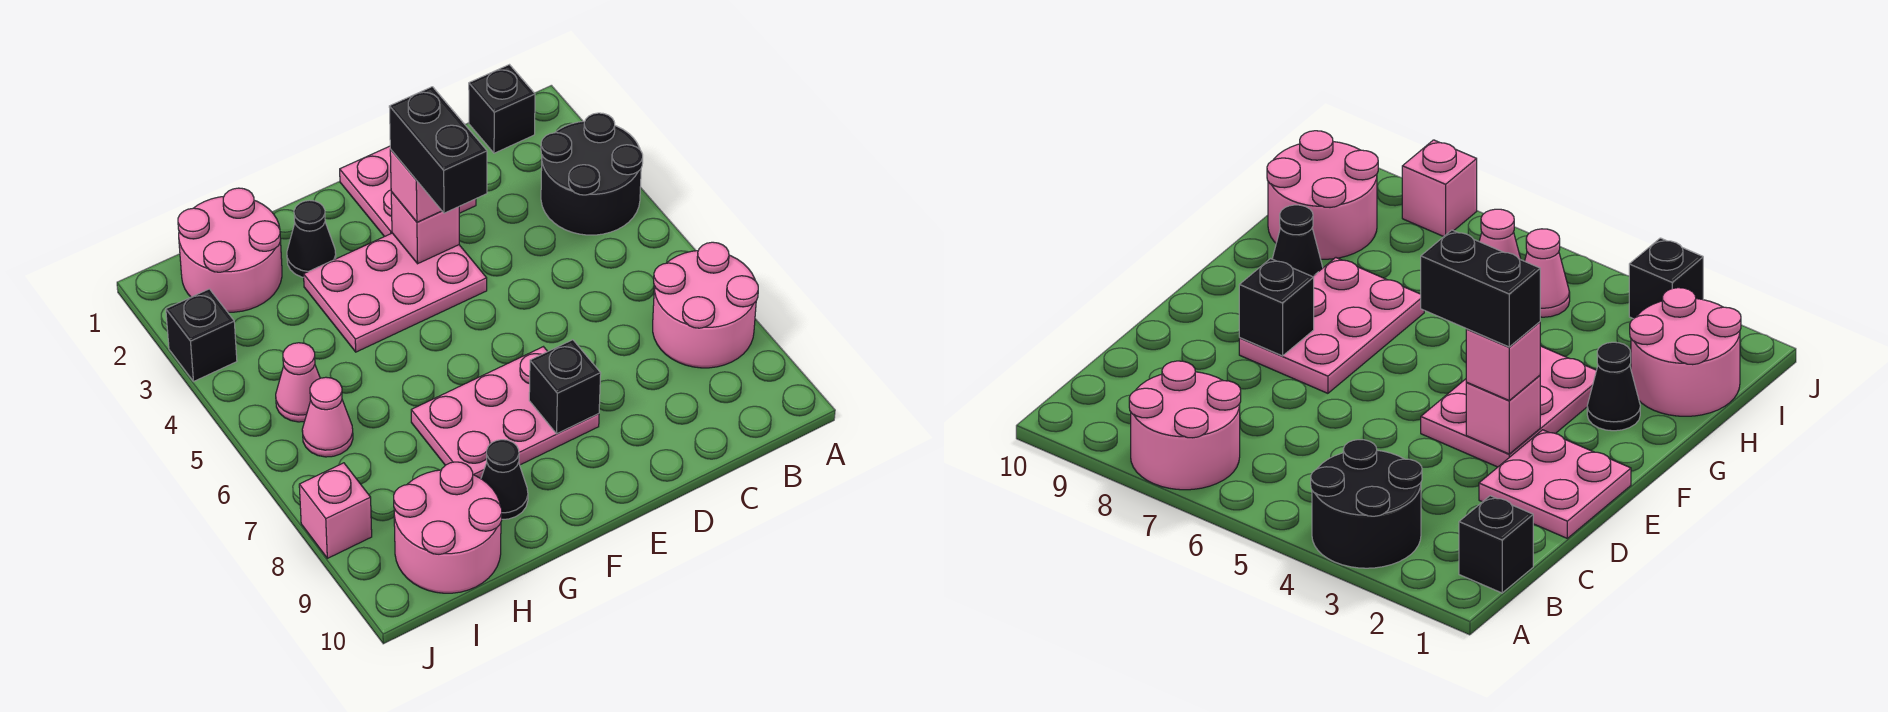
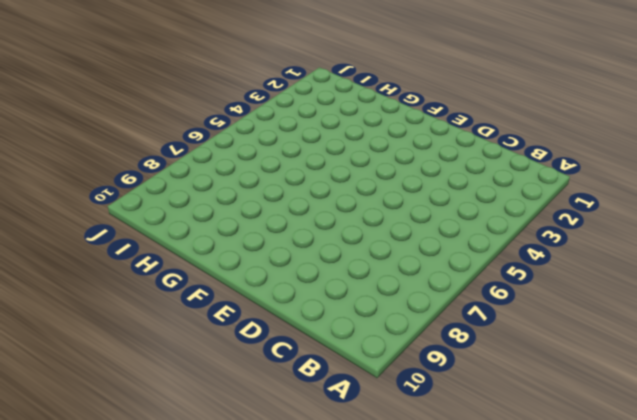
none -> black round brick A3:B4 level 1
none -> pink round brick A7:B8 level 1
none -> black brick B1 level 1

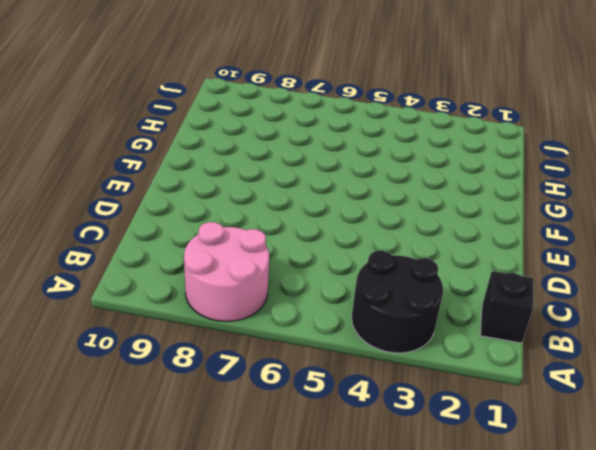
none -> pink plate D1:E2 level 1
none -> pink plate E3:G4 level 1
none -> pink plate E7:G8 level 1

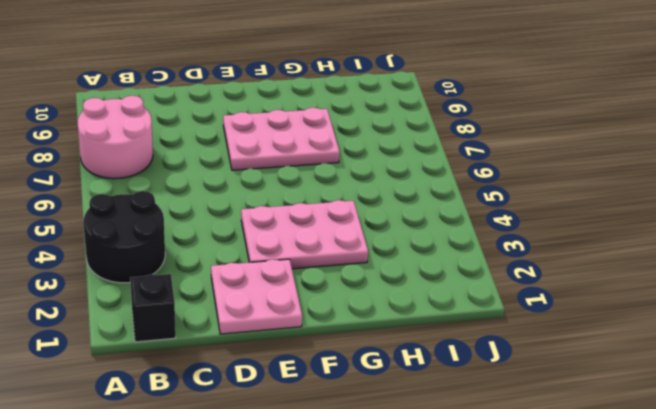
none -> black cone G2 level 1
none -> black cone G9 level 1
none -> pink round brick H1:I2 level 1

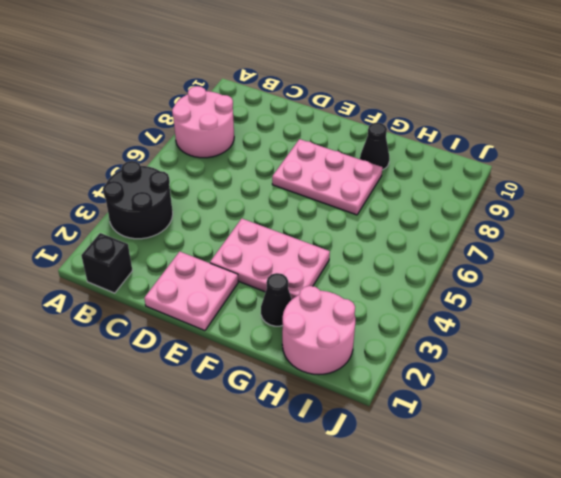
none -> pink round brick H9:I10 level 1
none -> pink cone I5 level 1
none -> pink cone I6 level 1

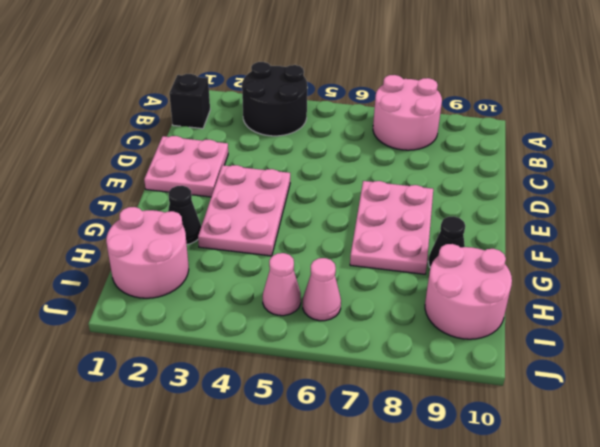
none -> black brick J3 level 1
none -> pink brick J8 level 1
none -> pink brick E3 level 2

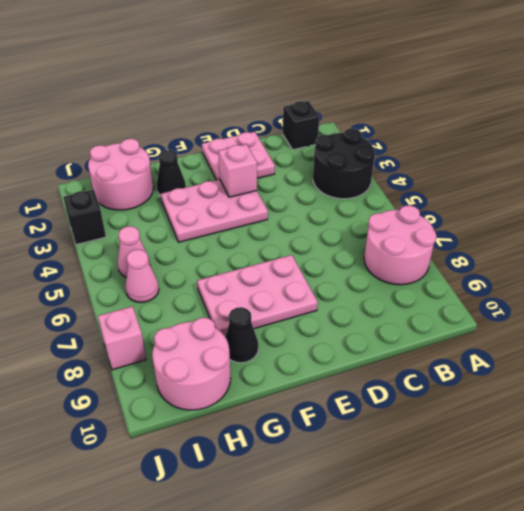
none -> black brick E8 level 2
none -> pink brick E3 level 3
none -> black brick E3:E4 level 4

